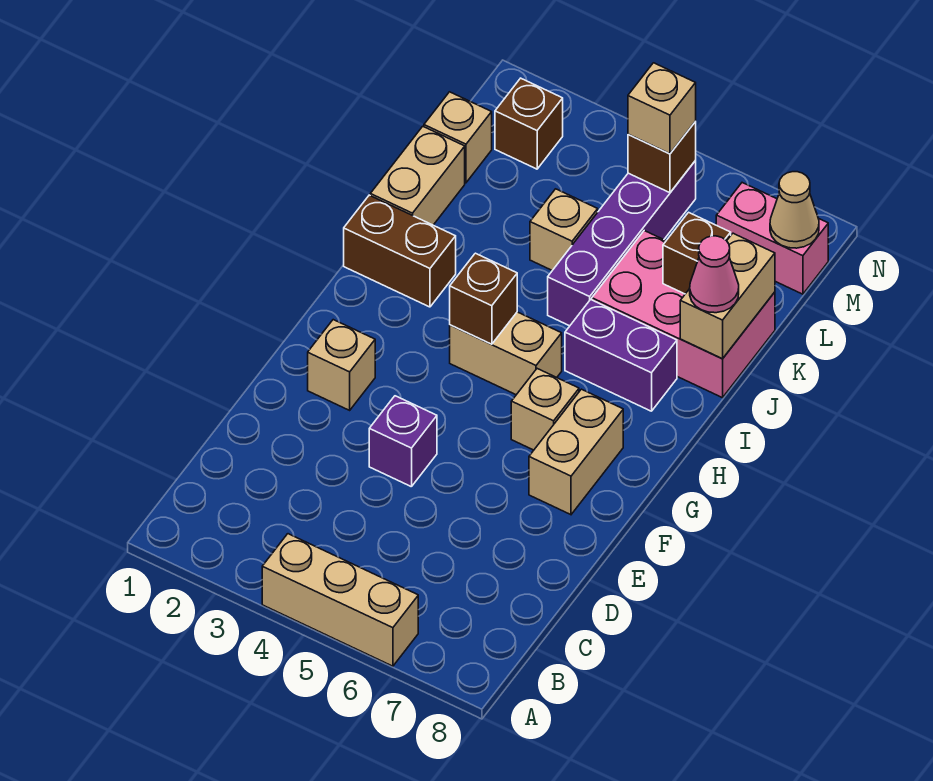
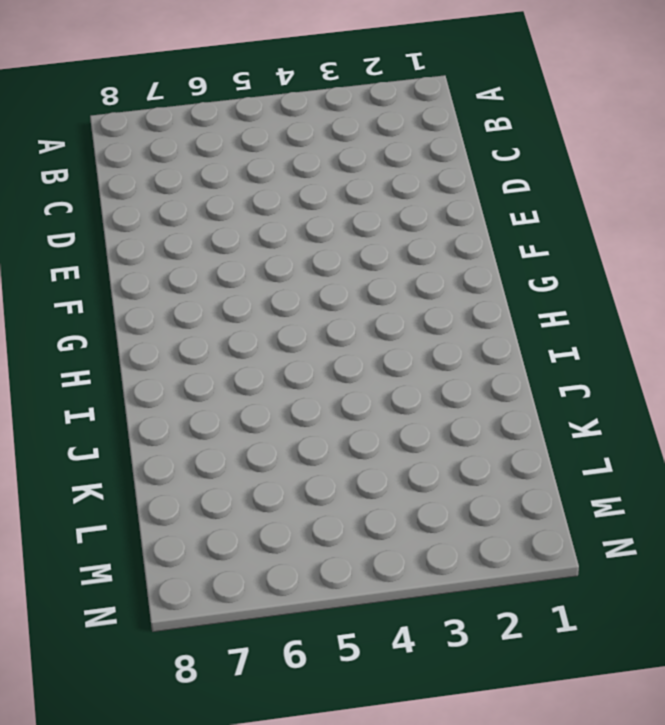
none -> tan brick A4:A6 level 1
none -> purple brick E4 level 1
none -> tan brick F2 level 1

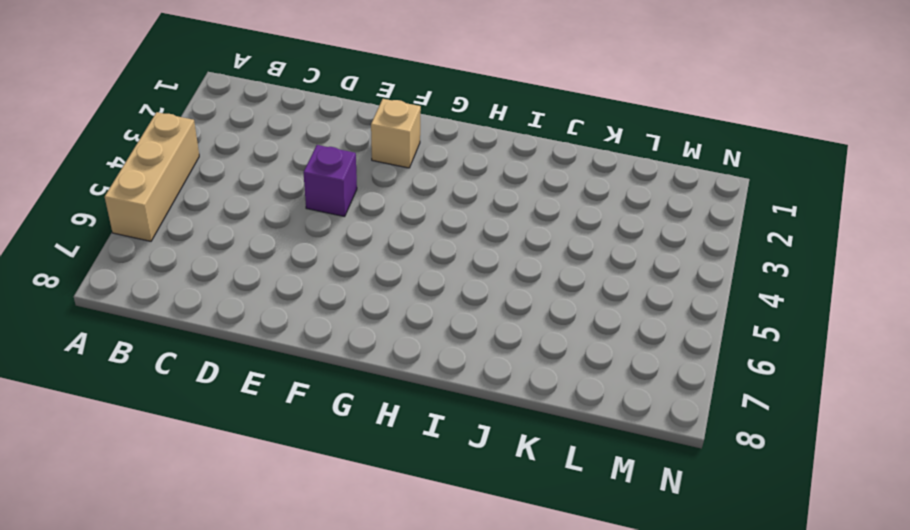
none -> tan brick F7:G7 level 1
none -> tan brick G6 level 1
none -> tan brick H4:H5 level 1

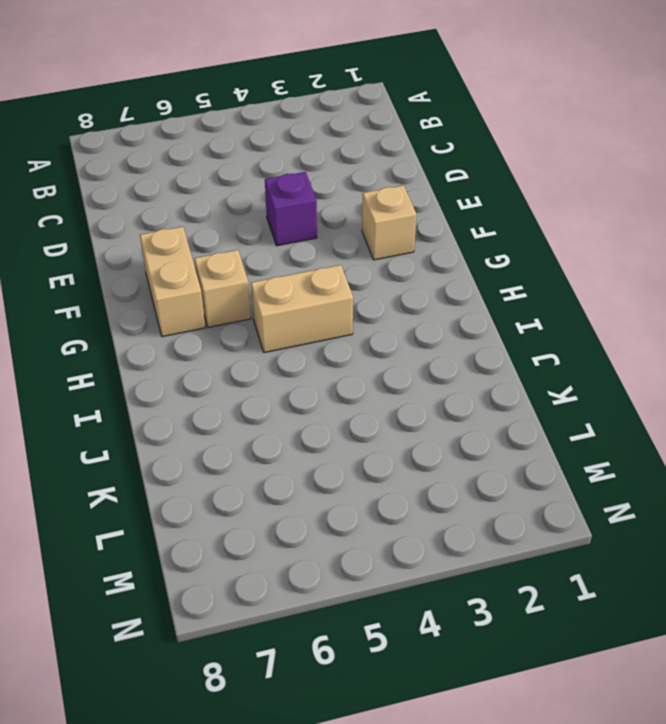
none -> tan brick A4:A6 level 1
none -> brown brick I1:I2 level 1
none -> purple brick I6:I7 level 1

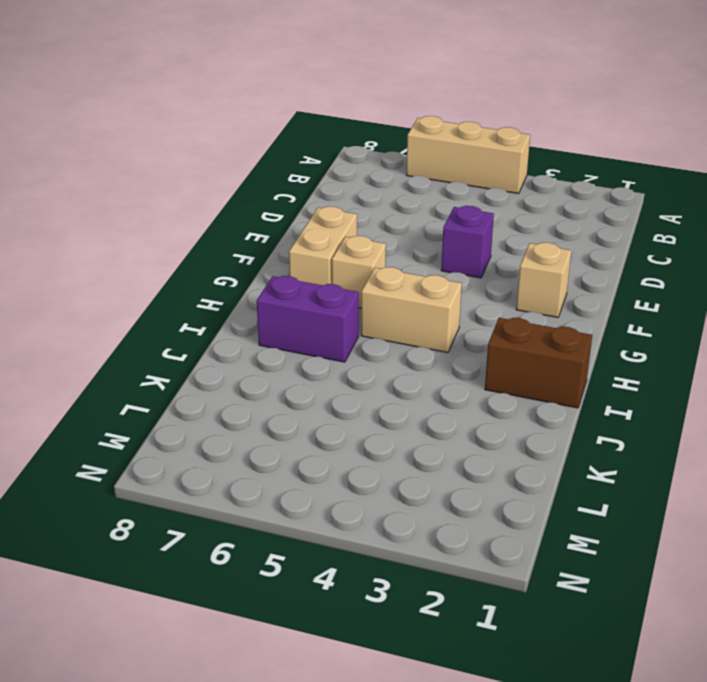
none -> tan brick J1:K1 level 1
none -> purple brick J5:M5 level 1
none -> pink brick J6:K8 level 1

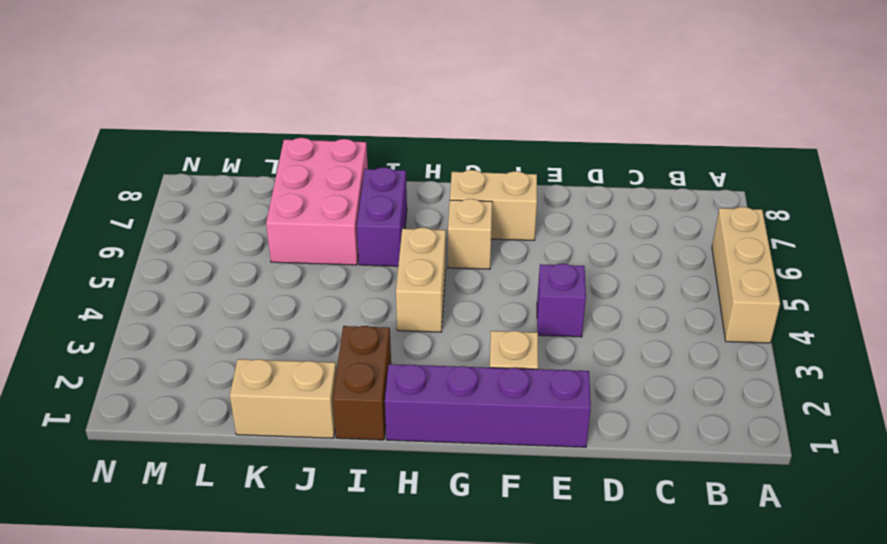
purple brick E1:H1 level 1 -> purple brick J5:M5 level 1
none -> tan brick K4 level 1
none -> tan brick L1 level 1
none -> brown brick M2 level 1

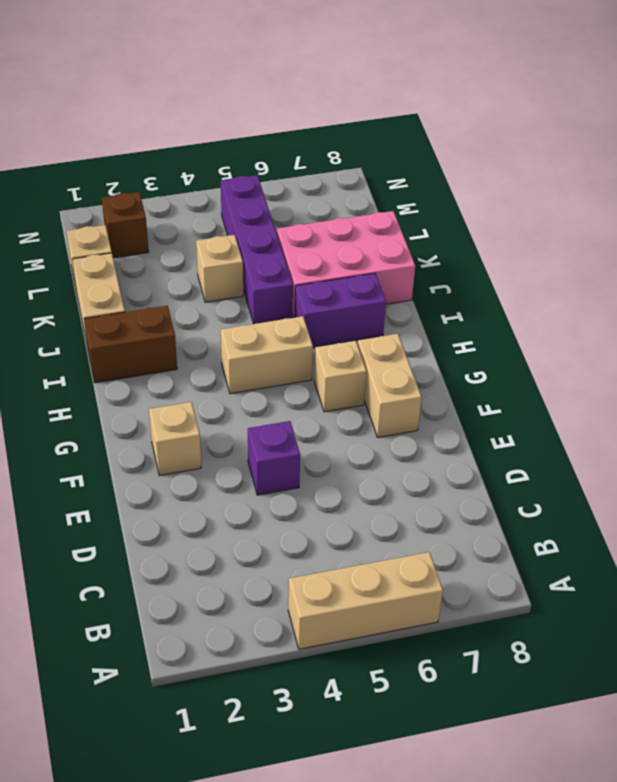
none -> pink brick M7:M8 level 1
none -> brown brick H4 level 2
none -> tan brick J8:K8 level 2

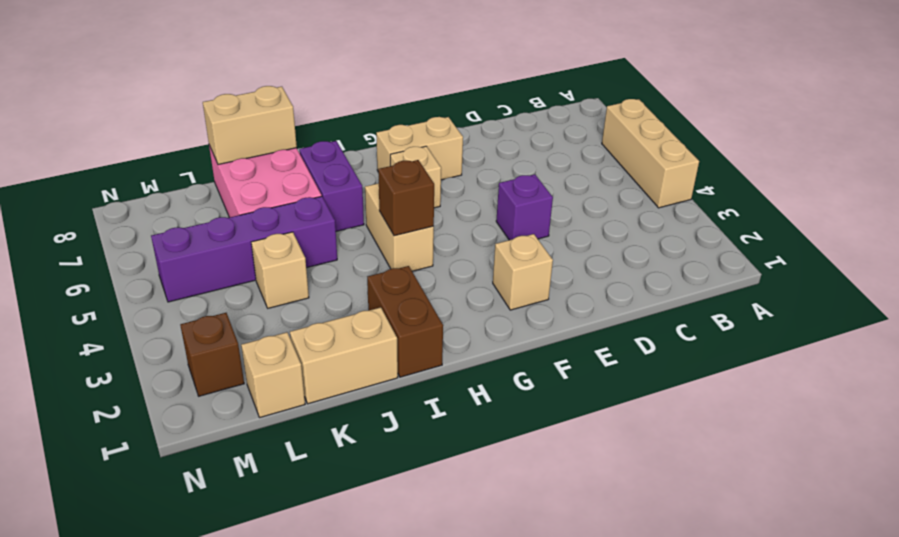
none -> pink brick M7:M8 level 1
none -> brown brick K7 level 2
none -> brown brick M5 level 2

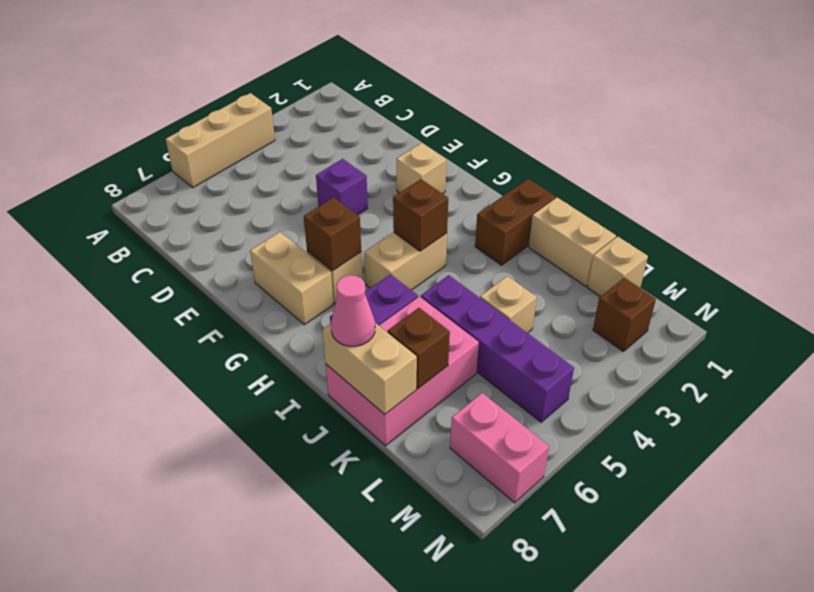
brown brick G6 level 2 -> brown brick M5 level 2
pink brick M7:N7 level 1 -> pink brick M7:M8 level 1
none -> tan cone M8 level 2
none -> tan brick M5 level 3

